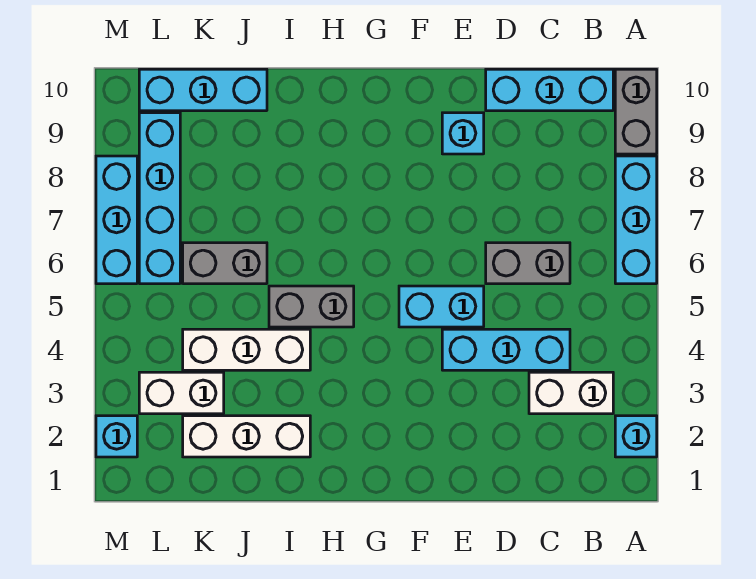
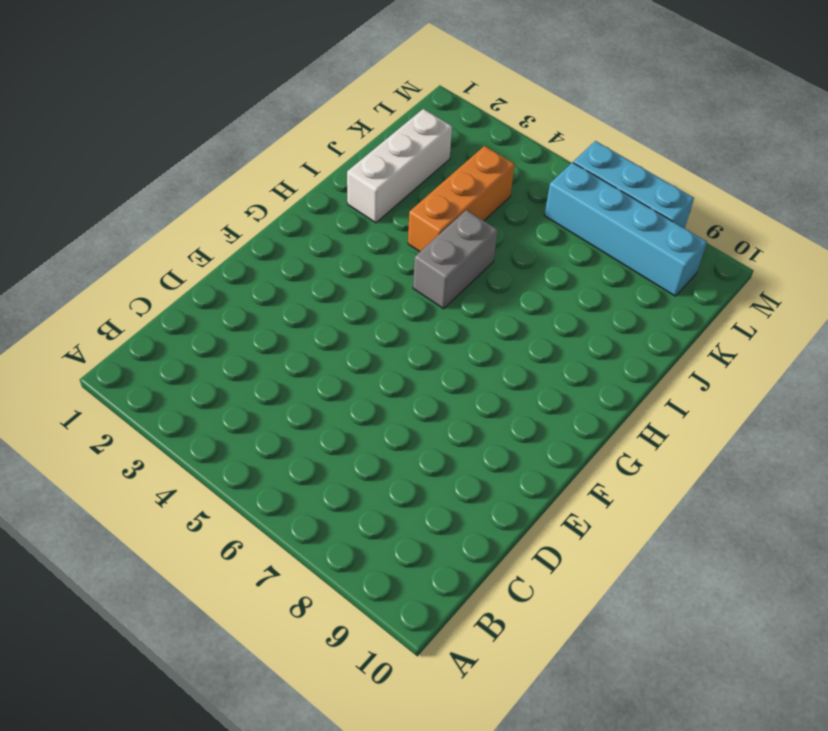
orange brick I4:K4 level 1 -> white brick I4:K4 level 1
none -> cyan brick A2 level 1
none -> cyan brick A6:A8 level 1
none -> grey brick A9:A10 level 1

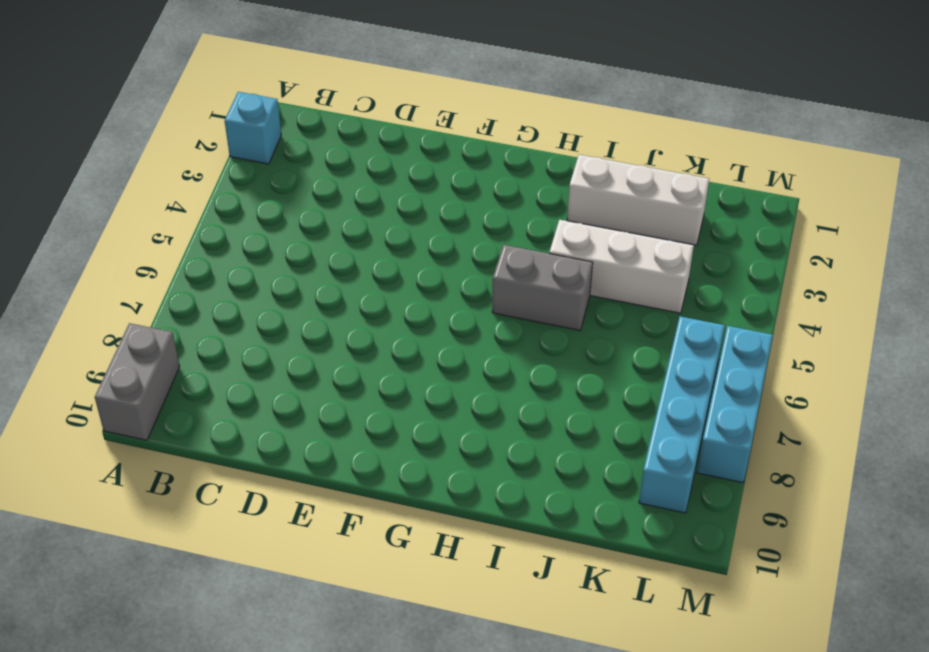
none -> cyan brick A6:A8 level 1
none -> white brick B3:C3 level 1
none -> cyan brick B10:D10 level 1

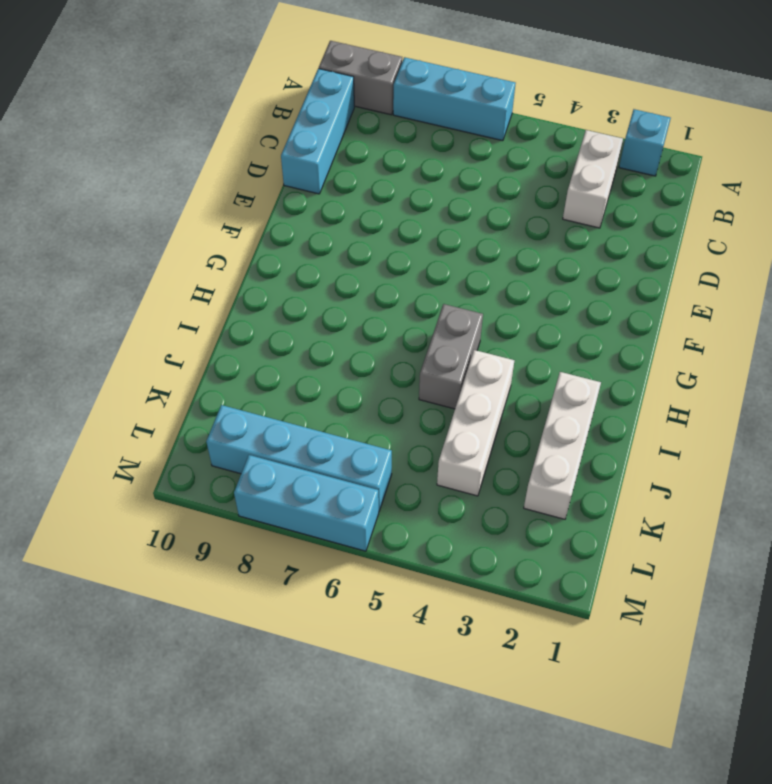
none -> cyan brick C4:E4 level 1
none -> grey brick C6:D6 level 1
none -> cyan brick E5:F5 level 1

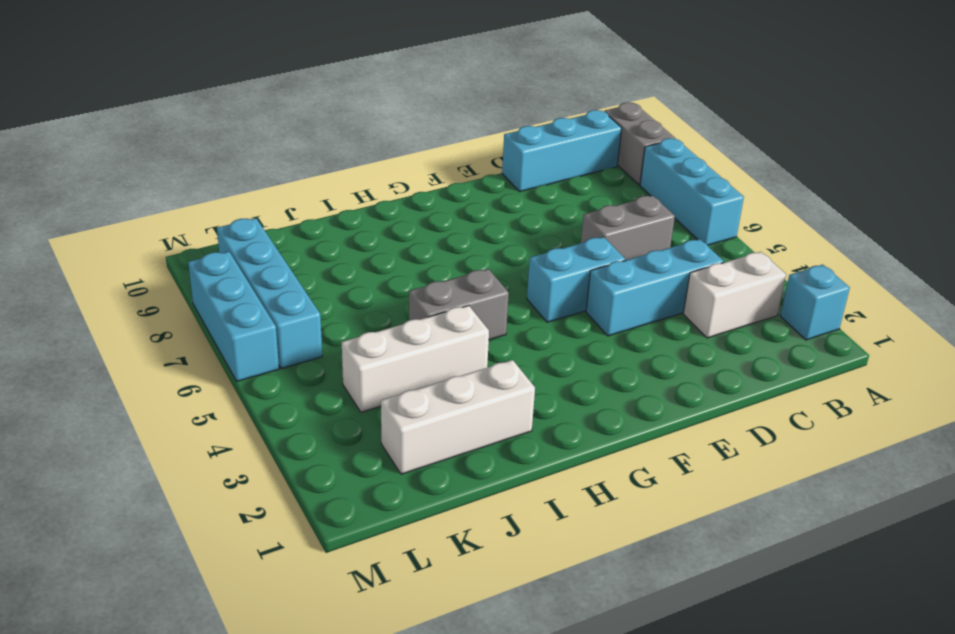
none -> cyan brick E9 level 1
none -> grey brick J6:K6 level 1
none -> cyan brick J10:L10 level 1

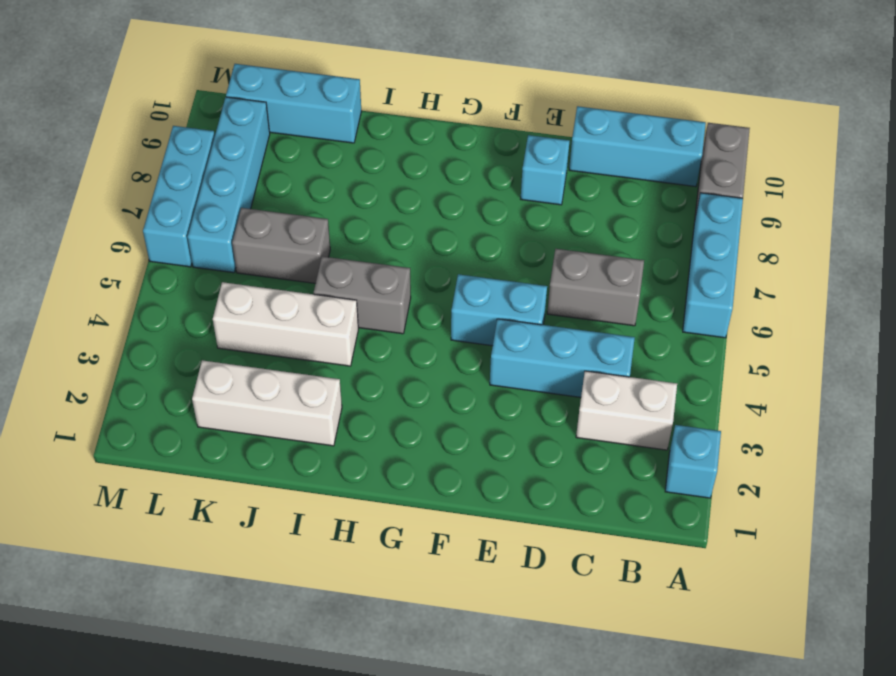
none -> white brick K3:L3 level 1
none -> cyan brick M2 level 1

